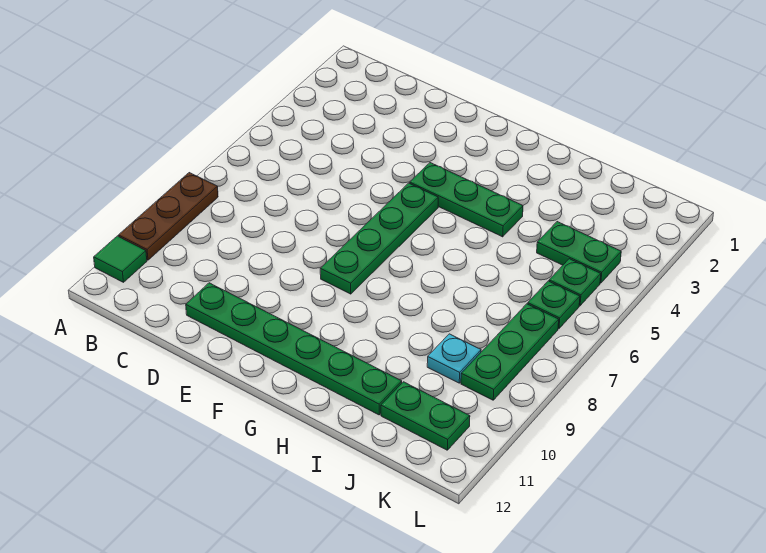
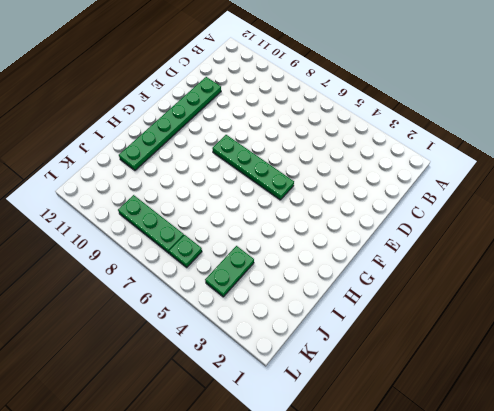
none -> brown plate A8:A10 level 1
none -> green tile A11 level 1

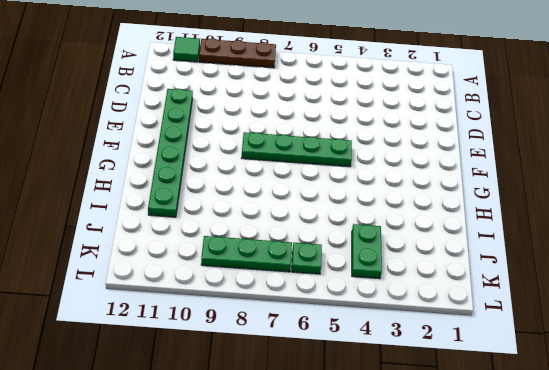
none -> green plate F4:H4 level 1
none -> cyan plate J9 level 1

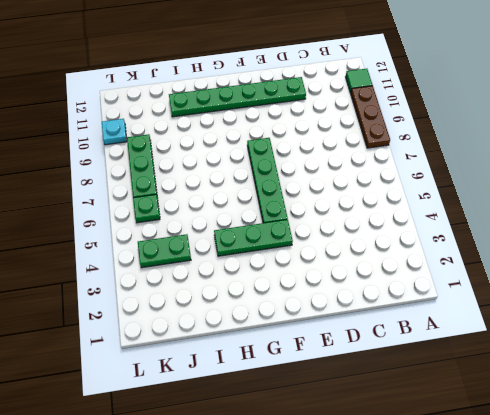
cyan plate L10 level 1 -> cyan plate J9 level 1
none -> green plate J11:K11 level 1
none -> green plate K5 level 1

